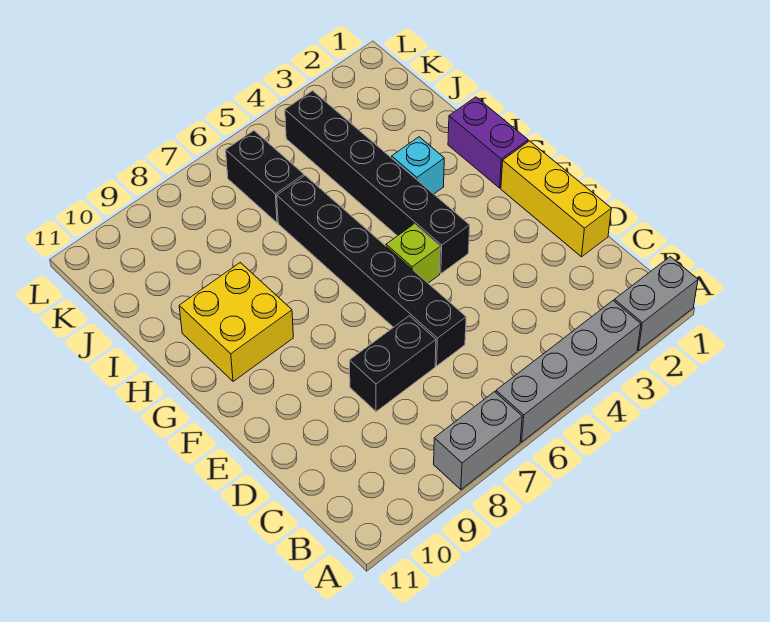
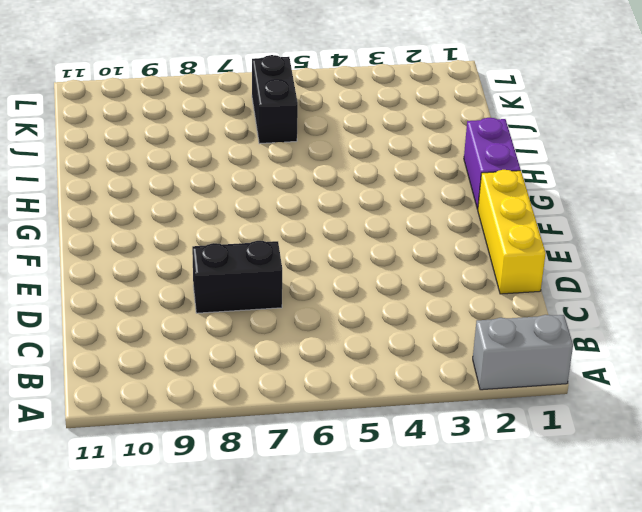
none -> grey brick A3:A6 level 1
none -> grey brick A7:A8 level 1
none -> black brick D6:I6 level 1

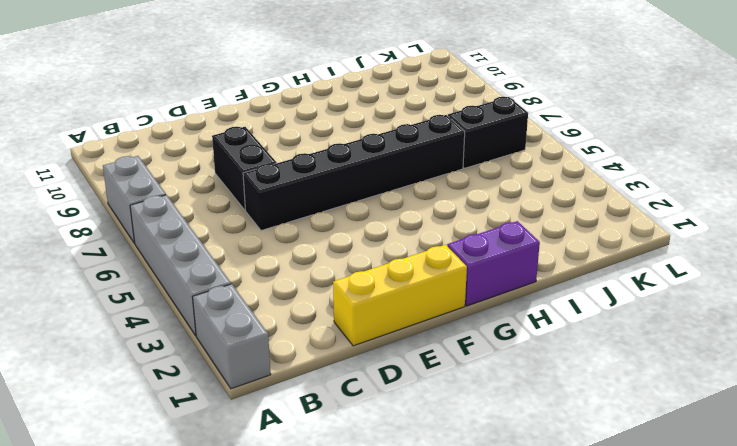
none -> black brick F4:K4 level 1
none -> lime brick F5 level 1
none -> yellow brick G9:H10 level 1

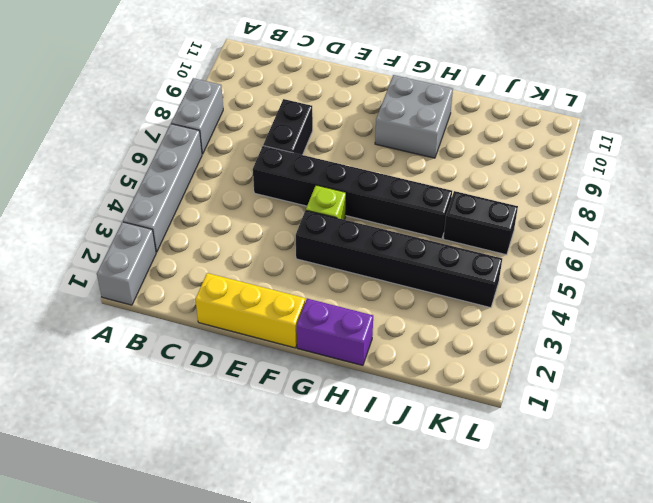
grey brick G9:H10 level 1 -> yellow brick G9:H10 level 1
none -> cyan brick H3 level 1

